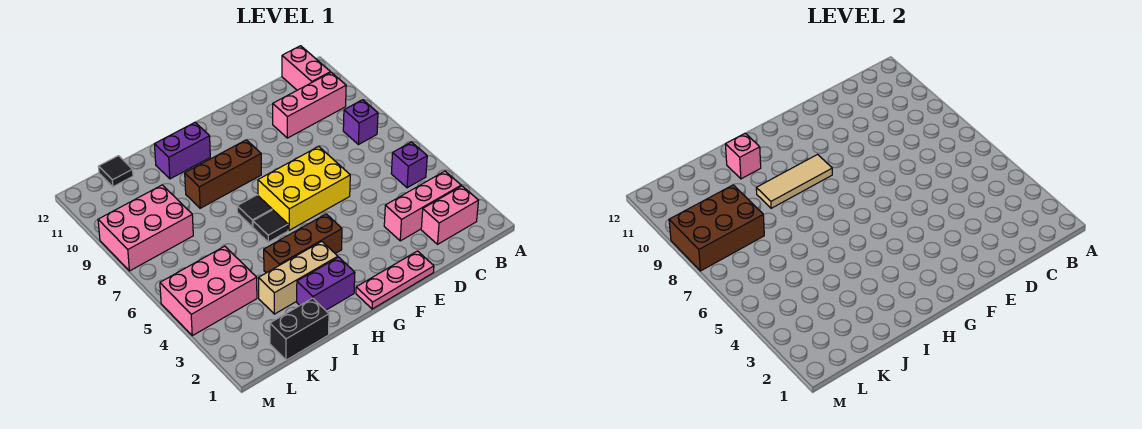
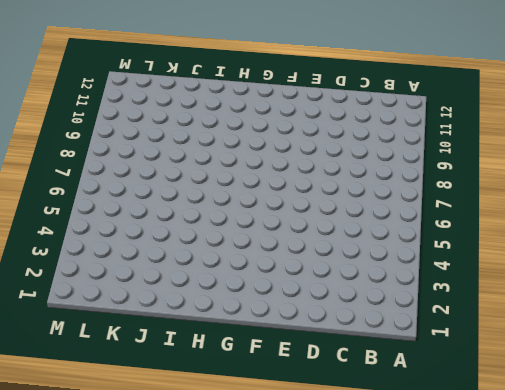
none -> pink brick B2:C2 level 1
none -> pink brick B3:D3 level 1
none -> purple brick B5 level 1

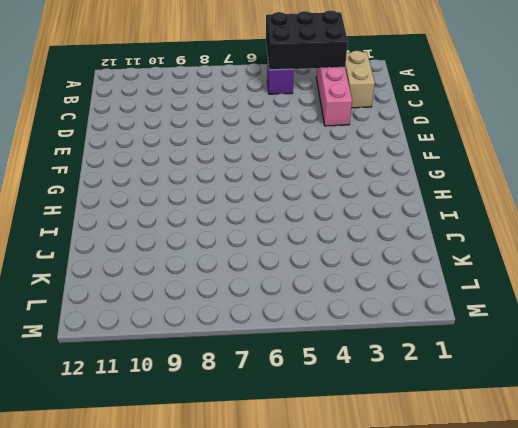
black brick A3:B5 level 2 -> none
tan brick B2:C2 level 1 -> pink brick B2:C2 level 1
none -> purple brick B8 level 1
none -> pink brick B10:D10 level 1
none -> pink brick B11:B12 level 1

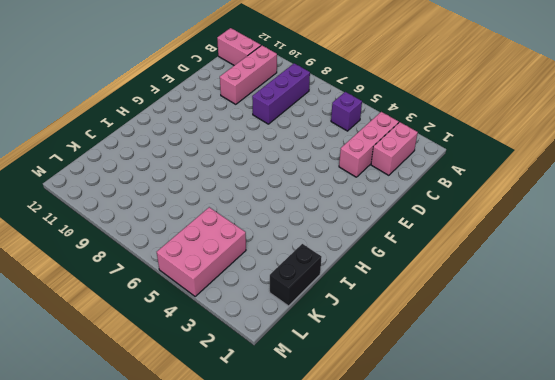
purple brick B8:D8 level 1 -> purple brick B8 level 1
none -> pink plate E1:G1 level 1
none -> yellow brick E6:G7 level 1
none -> brown brick G4:I4 level 1

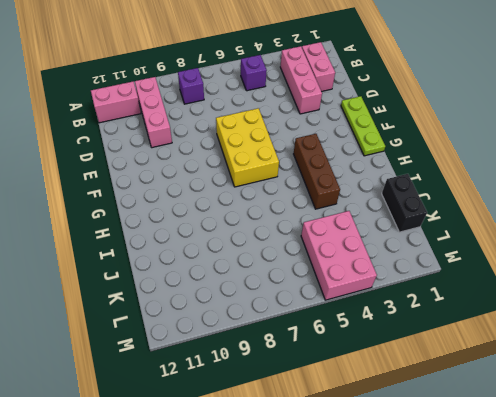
lime plate E1:G1 level 1 -> pink plate E1:G1 level 1
none -> brown brick G9:I9 level 1
none -> purple brick H2:I2 level 1
none -> tan brick H3:J3 level 1

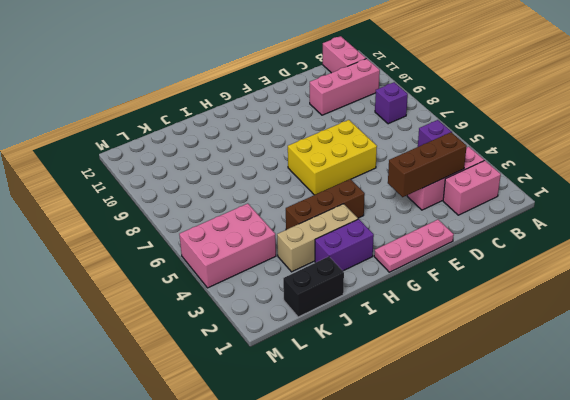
brown brick C3:E3 level 2 -> brown brick G9:I9 level 1
none -> black tile H6 level 1
none -> black tile H7 level 1
none -> purple brick H11:I11 level 1

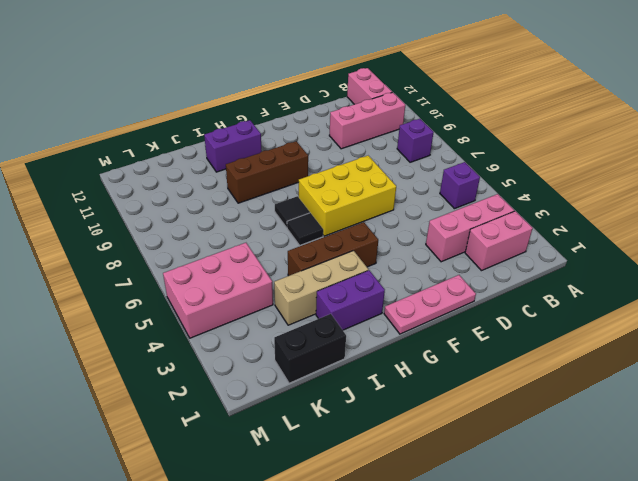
none -> pink brick K8:M9 level 1
none -> black tile K12 level 1
none -> tan tile G9:I9 level 2

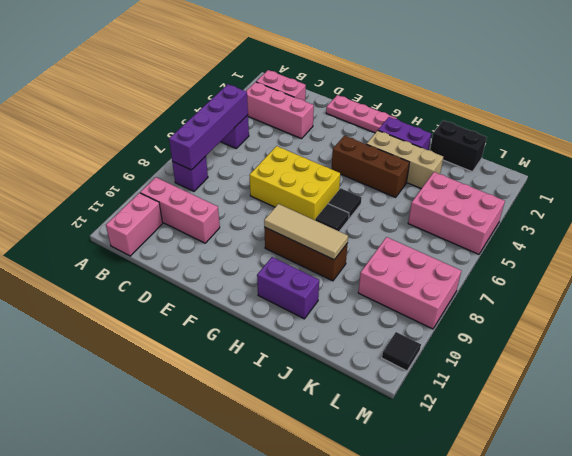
purple brick B5:B8 level 2 -> none
black tile M11 level 1 -> black tile K12 level 1
none -> pink brick I11 level 2
none -> brown brick K8:M9 level 2

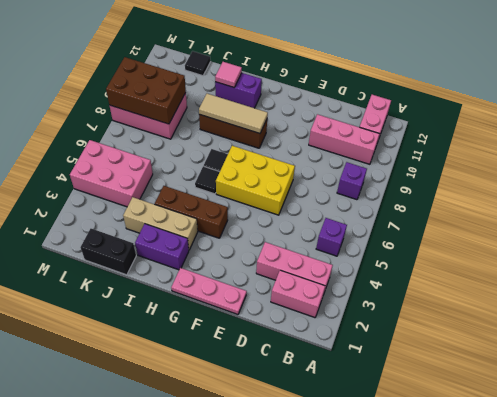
pink tile I11 level 2 -> pink brick I11 level 2

